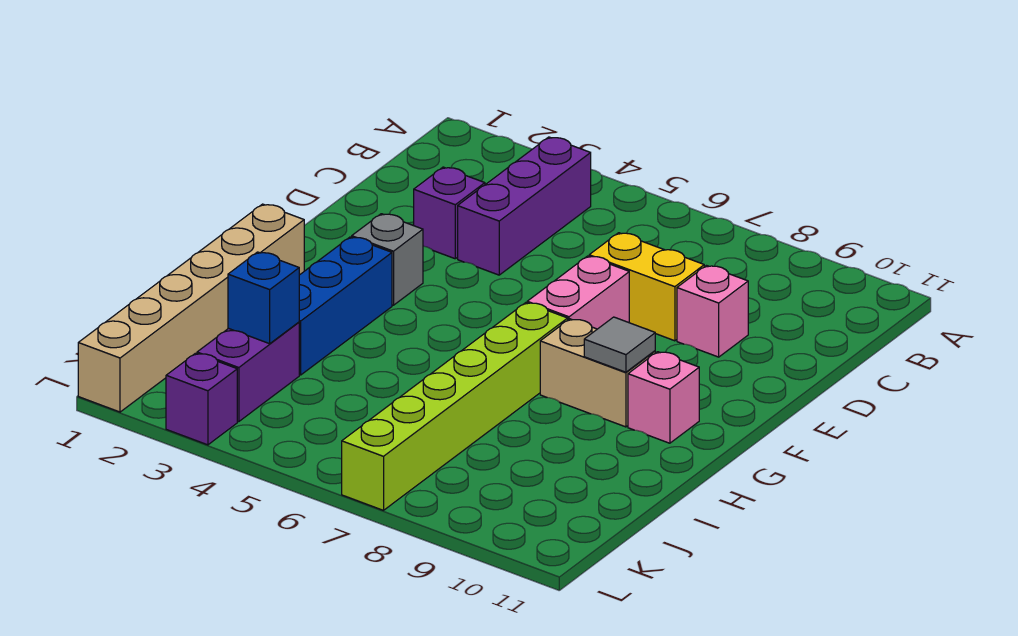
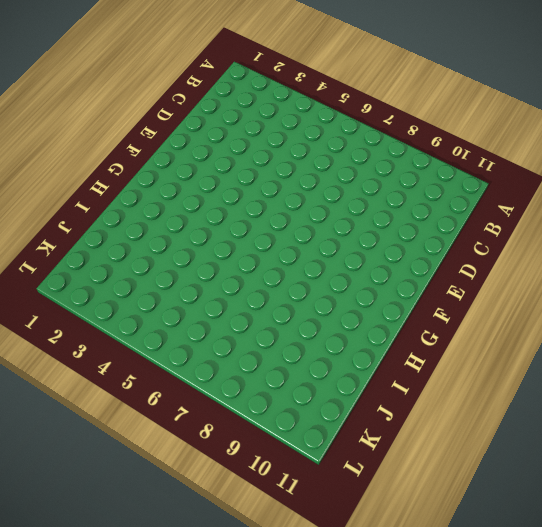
none -> purple brick B4:D4 level 1
none -> purple brick D3 level 1
none -> yellow brick D7:D8 level 1

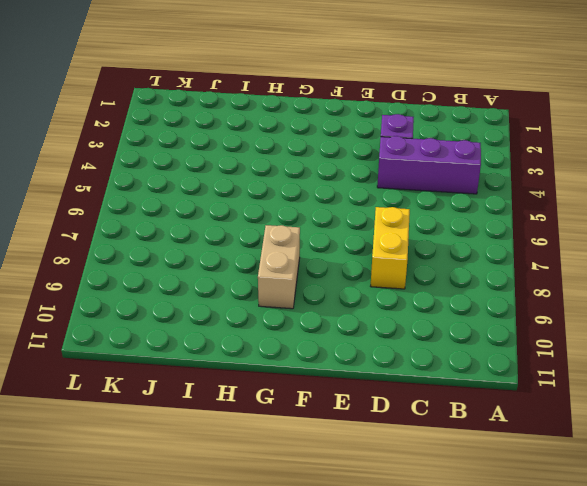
none -> pink brick D9 level 1
none -> pink brick E7:F7 level 1
none -> grey brick F3 level 1

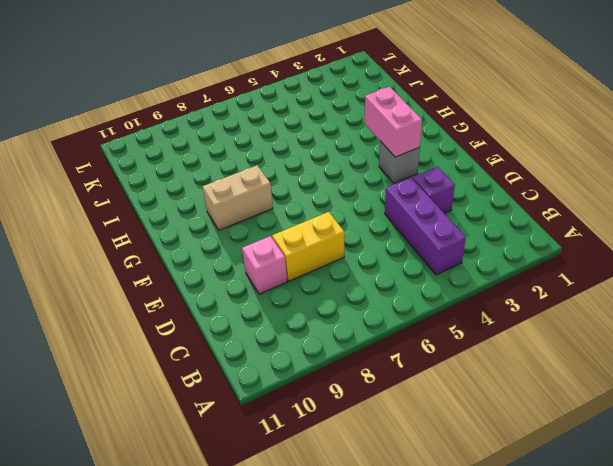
pink brick F3:G3 level 2 -> pink brick E7:F7 level 1
none -> tan brick G1:L1 level 1
none -> blue brick G3:I3 level 1
none -> lime brick G7:L7 level 1

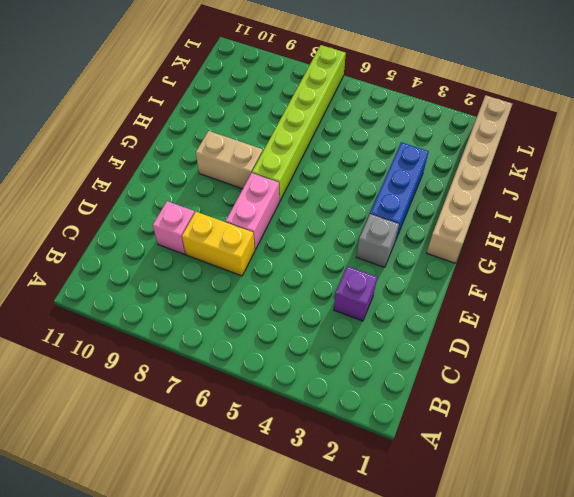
none -> purple brick B4:D4 level 1
none -> pink brick G10 level 1
none -> purple brick J3:K3 level 1

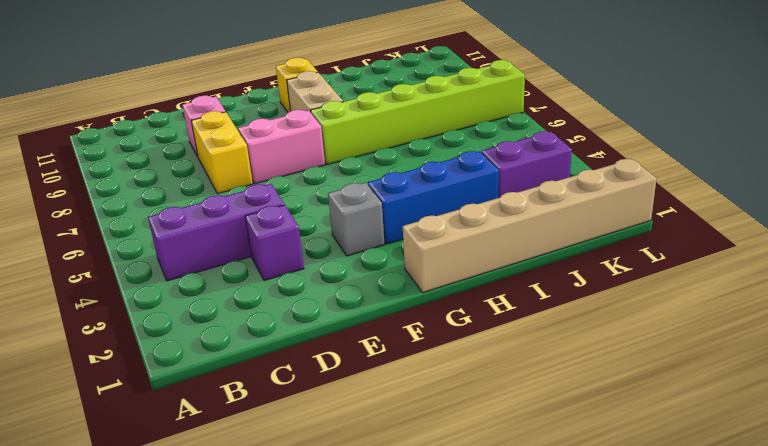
yellow brick G10 level 1 -> pink brick G10 level 1
none -> purple brick L3 level 1
none -> grey tile G9 level 2
none -> blue brick J3 level 2

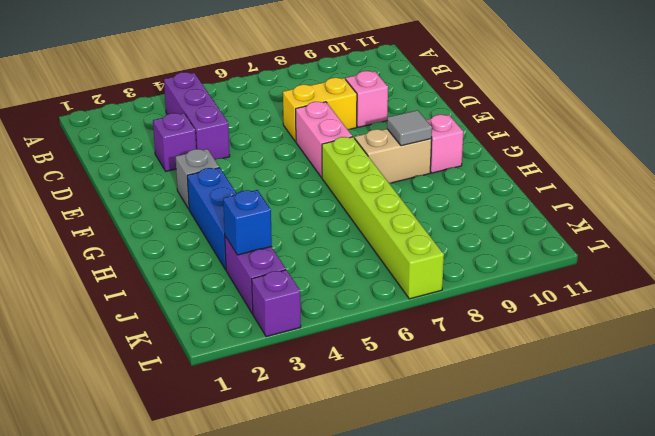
none -> tan brick G1:L1 level 1

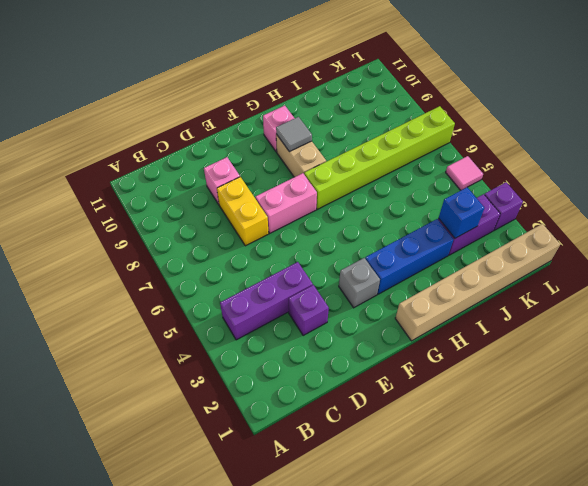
pink tile L5 level 1 -> none

